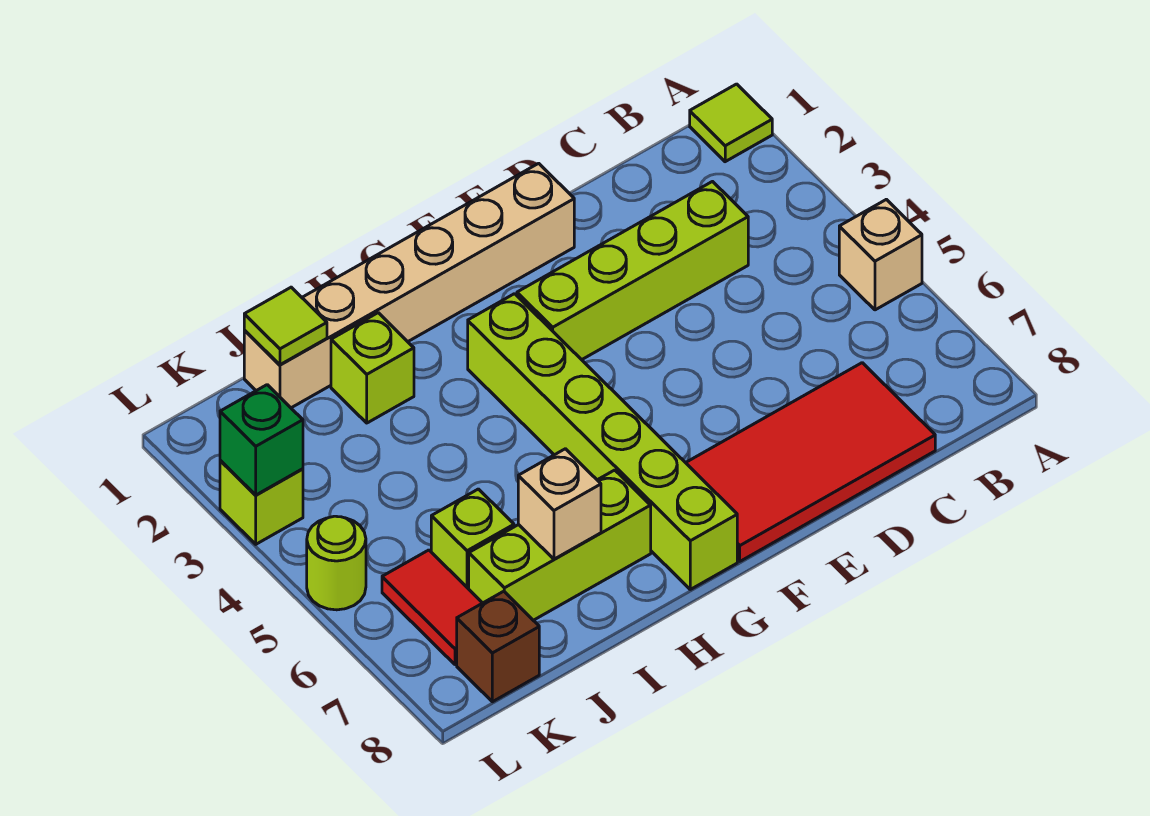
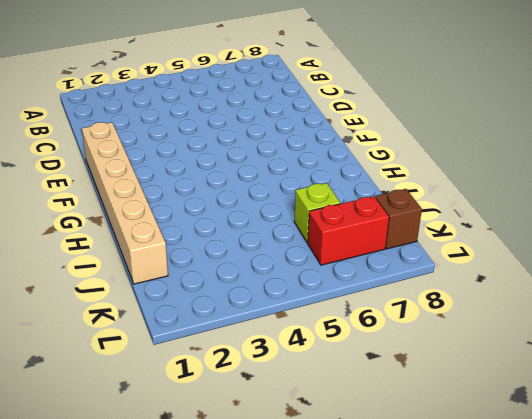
red brick K6:K7 level 1 -> red tile K6:K7 level 1
none -> lime tile A1 level 1
none -> tan brick A5 level 1
none -> lime brick C3:F3 level 1

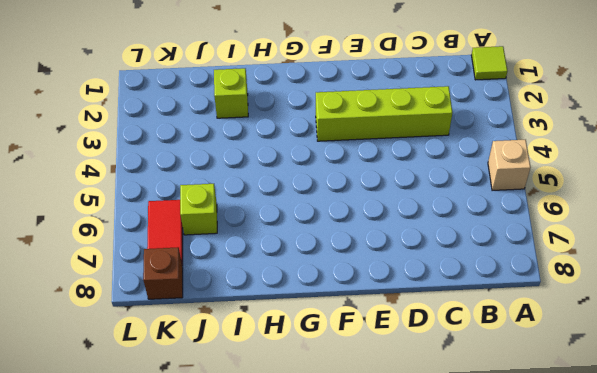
none -> red tile C7:F8 level 1
none -> tan brick E1:J1 level 1
none -> lime brick G3:G8 level 1

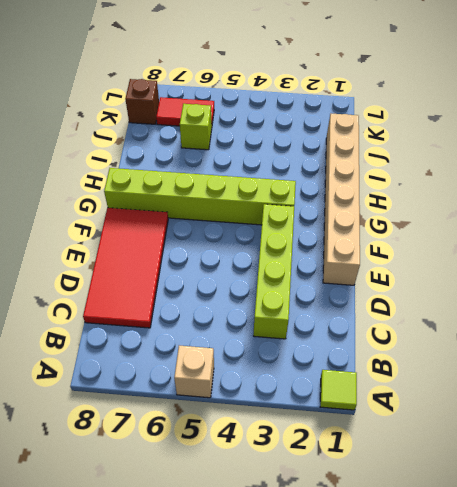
none -> lime brick H7:J7 level 1
none -> lime brick I2 level 1
none -> lime brick L3 level 1

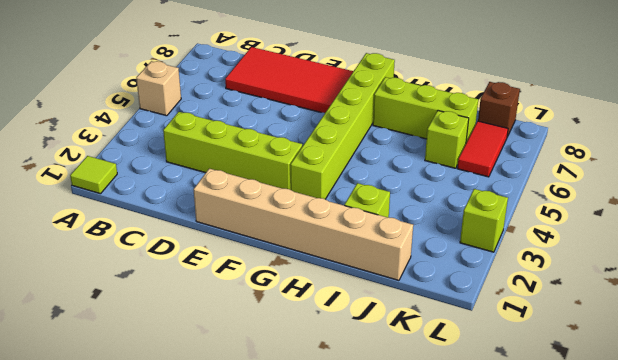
none -> lime round brick L5 level 1
none -> tan brick I7 level 2
none -> lime tile J1 level 2

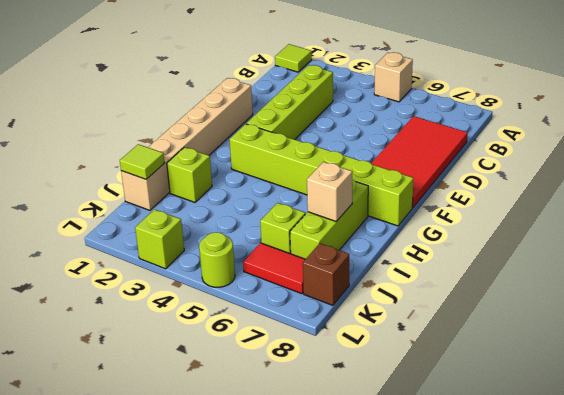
none -> green brick L3 level 2

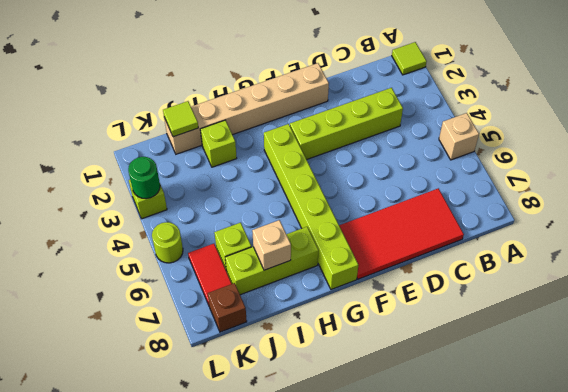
green round brick L3 level 2 -> green brick L3 level 2

